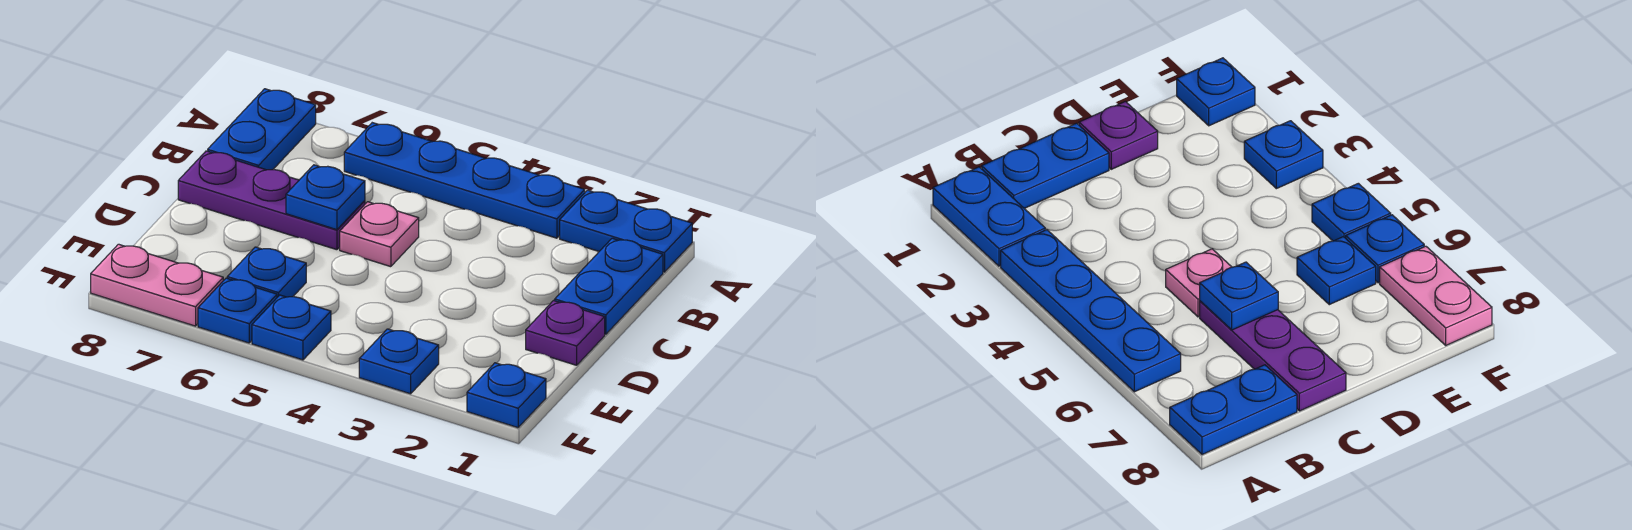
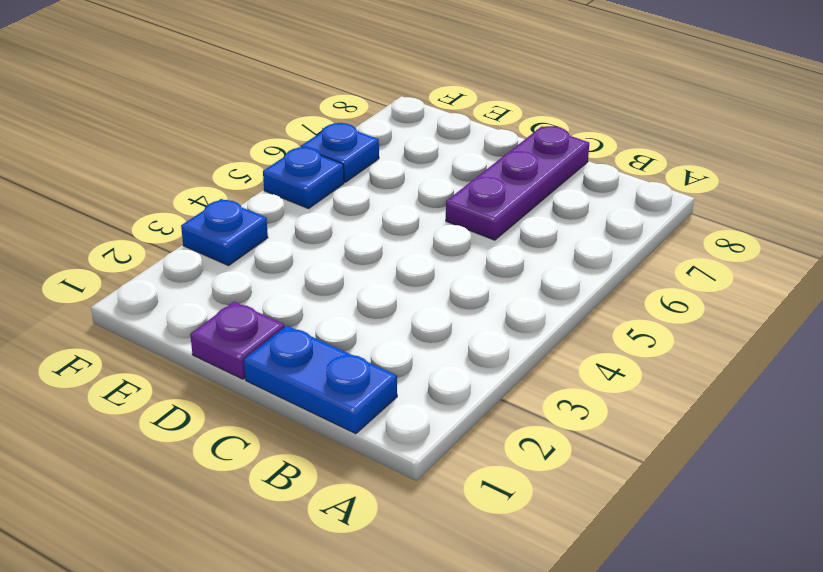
none -> blue plate A1:A2 level 1
none -> blue plate A3:A6 level 1
none -> blue plate A8:B8 level 1

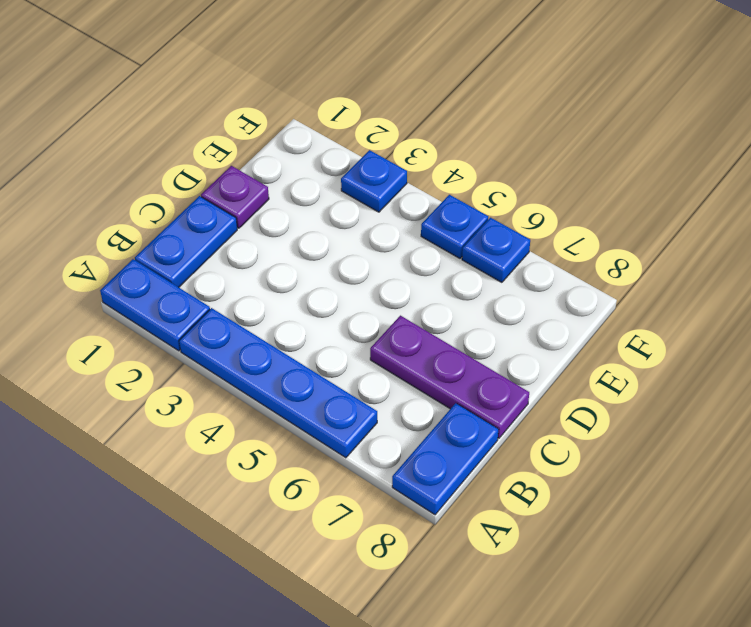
none -> pink plate C5 level 1
none -> blue plate E6 level 1
none -> blue plate F1 level 1

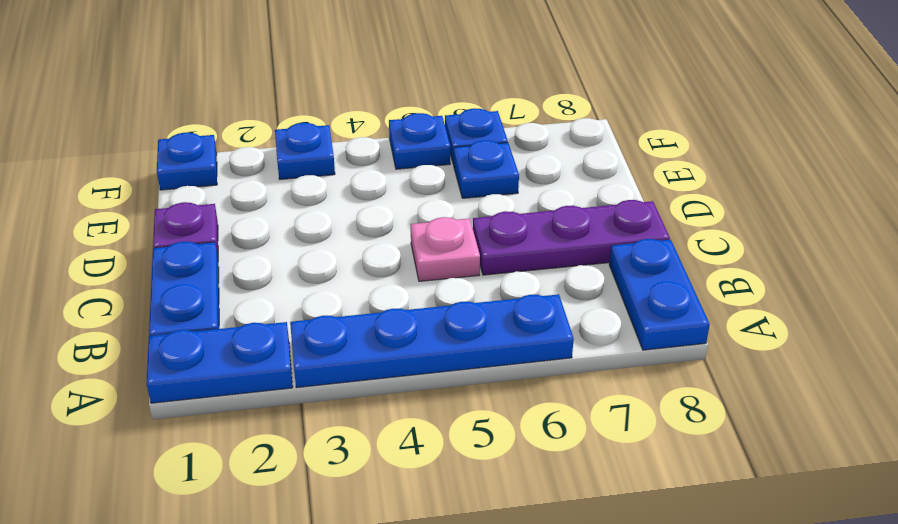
none -> pink plate F7:F8 level 1
none -> blue plate C6 level 2

